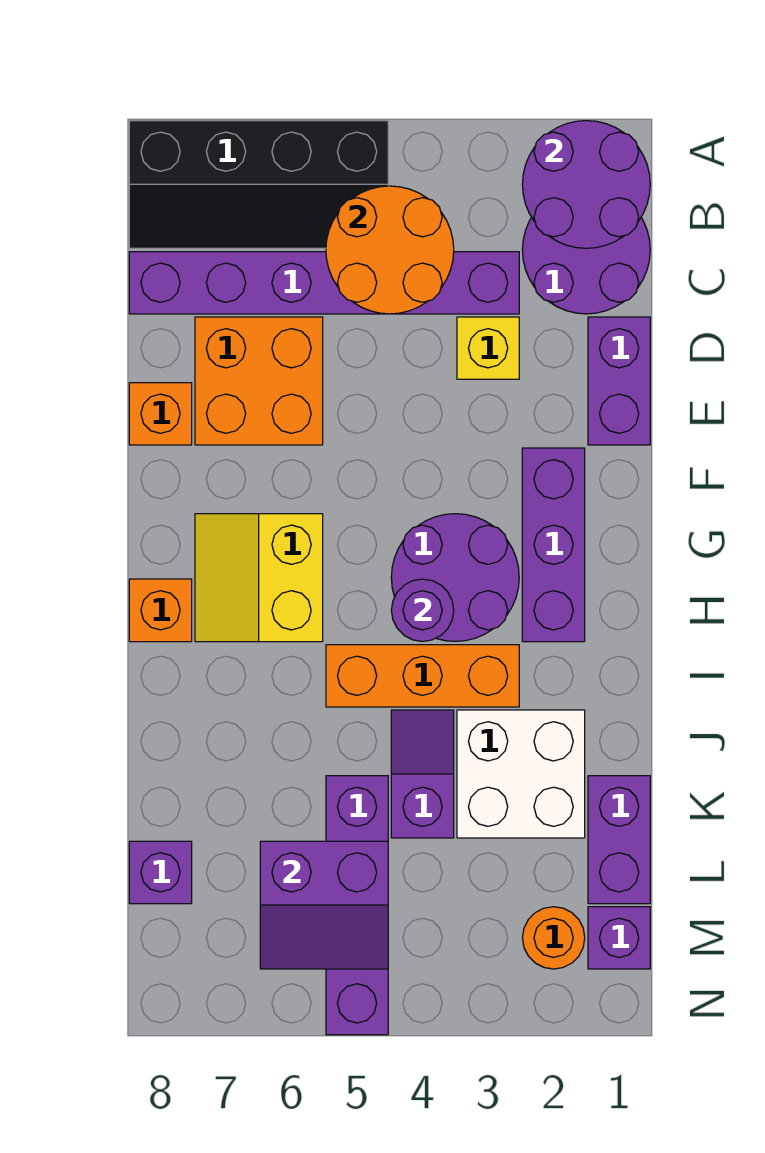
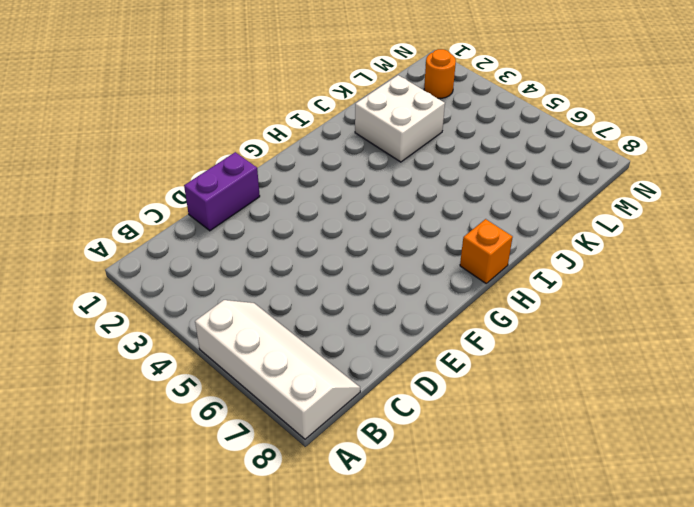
white slope A5:B8 level 1 top A -> black slope A5:B8 level 1 top A
none -> purple round brick B1:C2 level 1
none -> purple brick C3:C8 level 1
none -> yellow brick D3 level 1

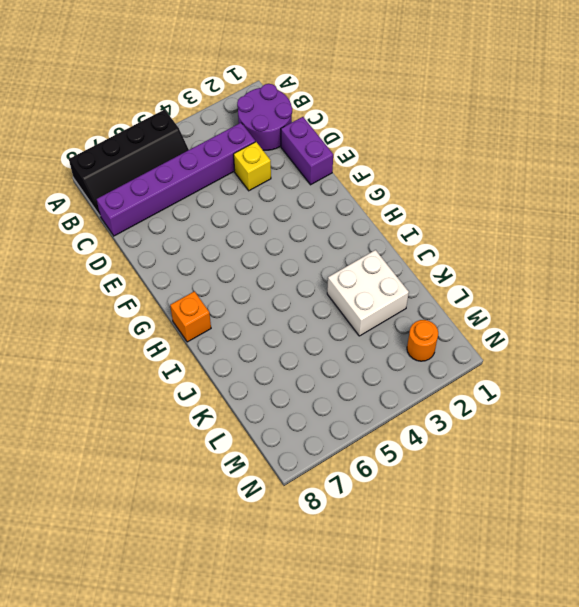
none -> orange brick D6:E7 level 1
none -> orange brick E8 level 1
none -> purple brick F2:H2 level 1

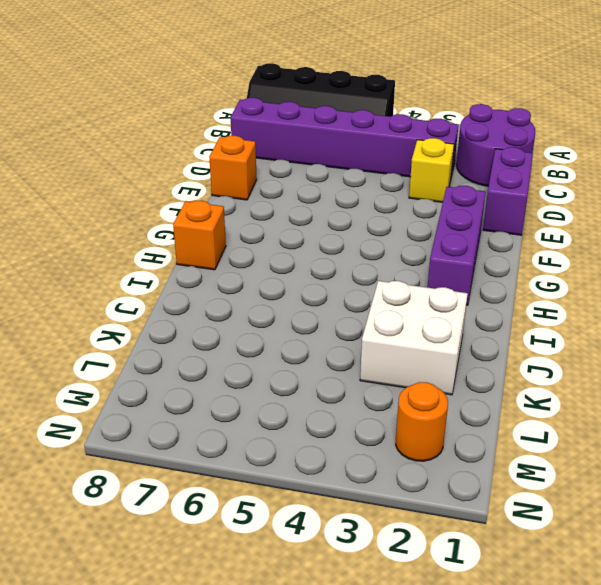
none -> orange brick D6:E7 level 1
none -> purple round brick G3:H4 level 1
none -> yellow slope G6:H7 level 1 top 6

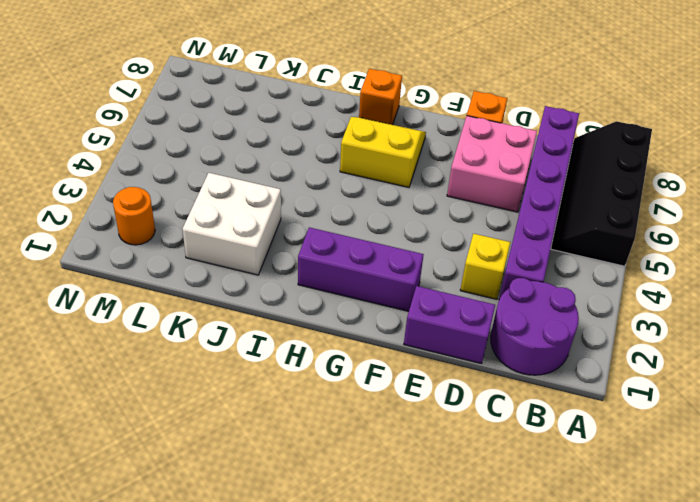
pink brick D6:E7 level 1 -> orange brick D6:E7 level 1
none -> purple round brick G3:H4 level 1
none -> orange brick I3:I5 level 1
none -> purple slope J4:K4 level 1 top K

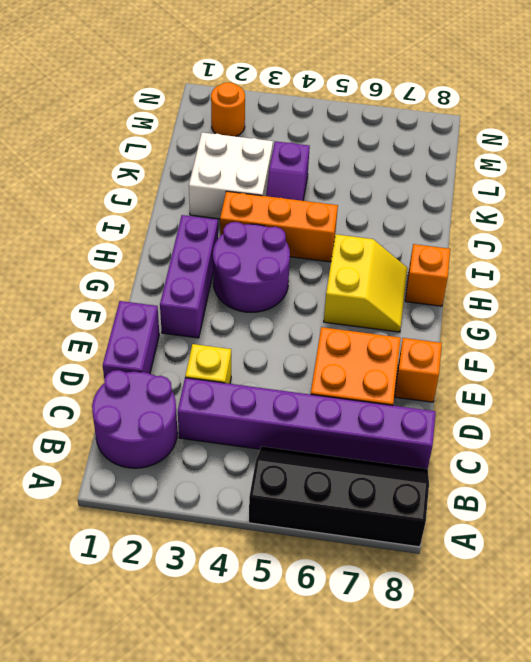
none -> purple brick K1:L1 level 1
none -> purple brick K5:N5 level 1
none -> purple brick L8 level 1

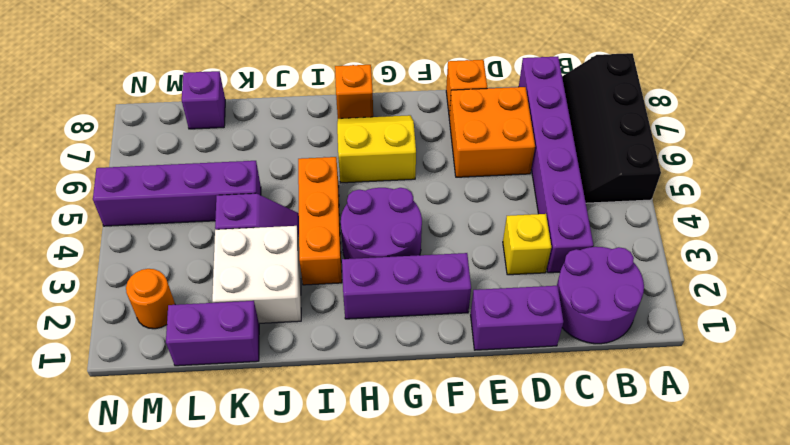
none -> purple brick M1 level 1
none -> purple round brick A1:B2 level 2
none -> orange round brick B4:C5 level 2

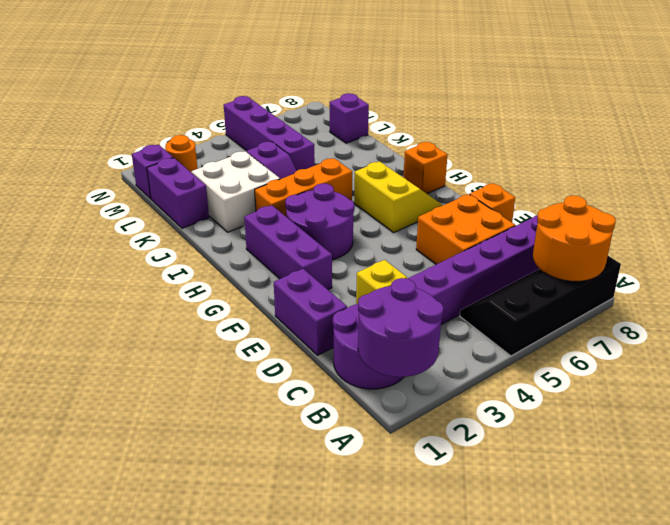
orange round brick A7:B8 level 2 -> orange round brick B4:C5 level 2
none -> purple round brick H4 level 2
none -> purple slope L5:M6 level 2 top L

